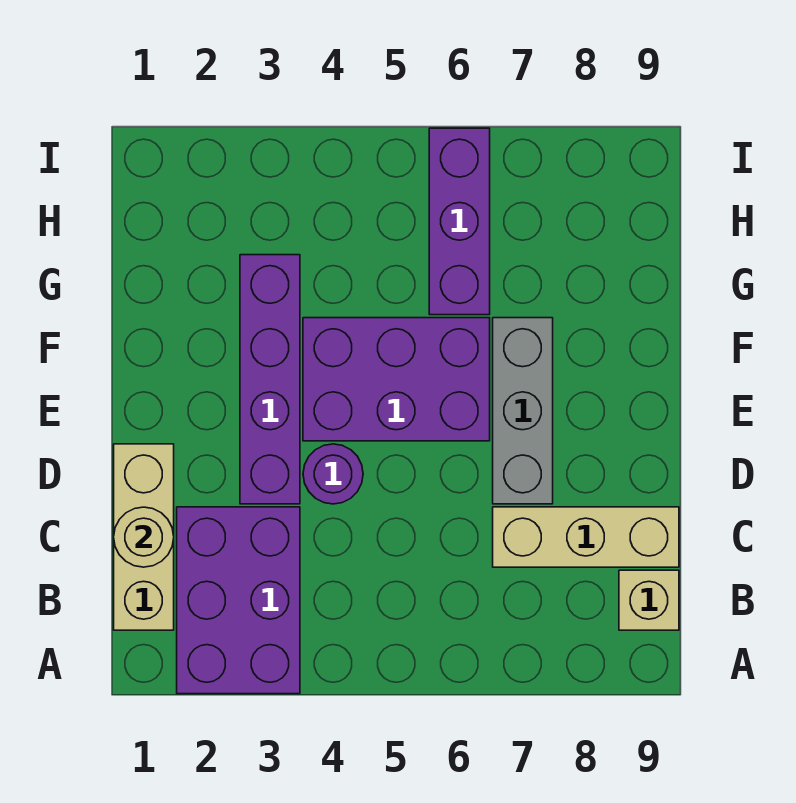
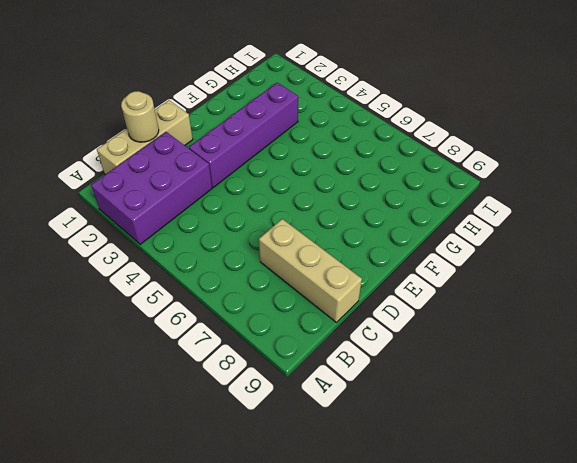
none -> tan brick B9 level 1
none -> purple round brick D4 level 1

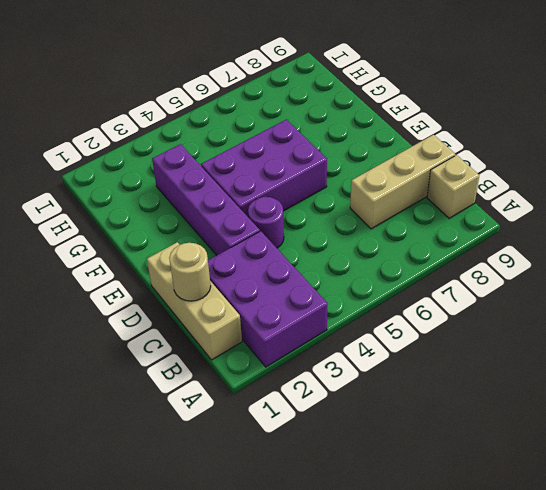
none -> grey brick D7:F7 level 1
none -> purple brick G6:I6 level 1

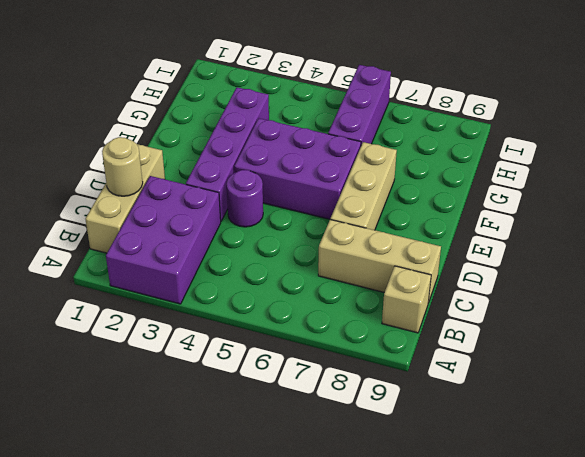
tan brick D7:F7 level 1 -> grey brick D7:F7 level 1

